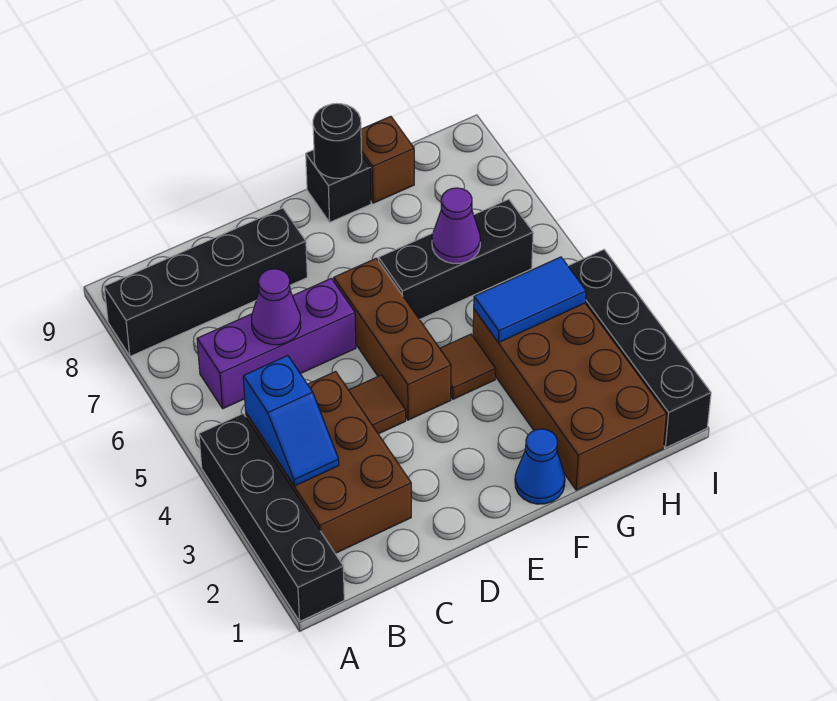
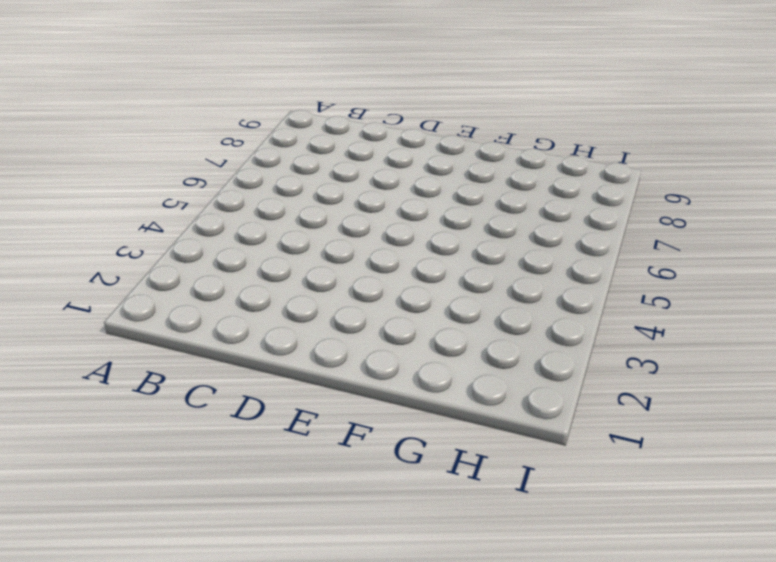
none -> black brick A1:A4 level 1
none -> black brick A8:D8 level 1
none -> brown brick B2:C4 level 1

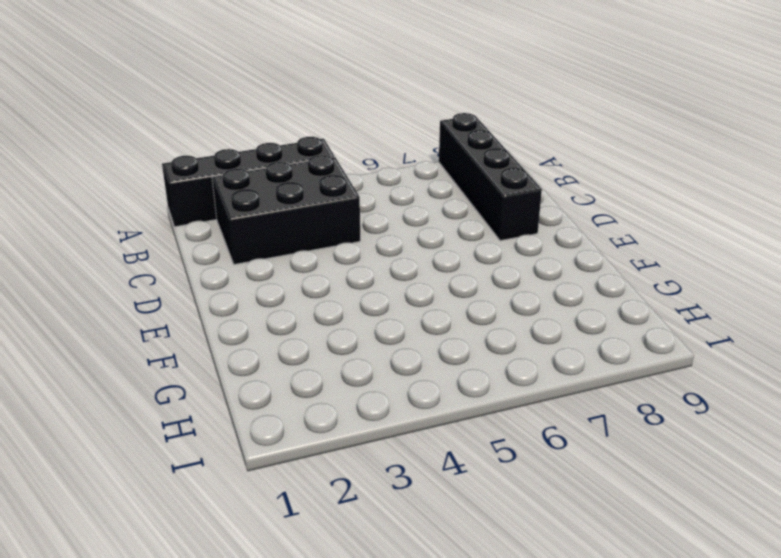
black brick B2:C4 level 1 -> brown brick B2:C4 level 1
none -> purple brick B6:D6 level 1
none -> brown tile D4 level 1
none -> brown brick E4:E6 level 1

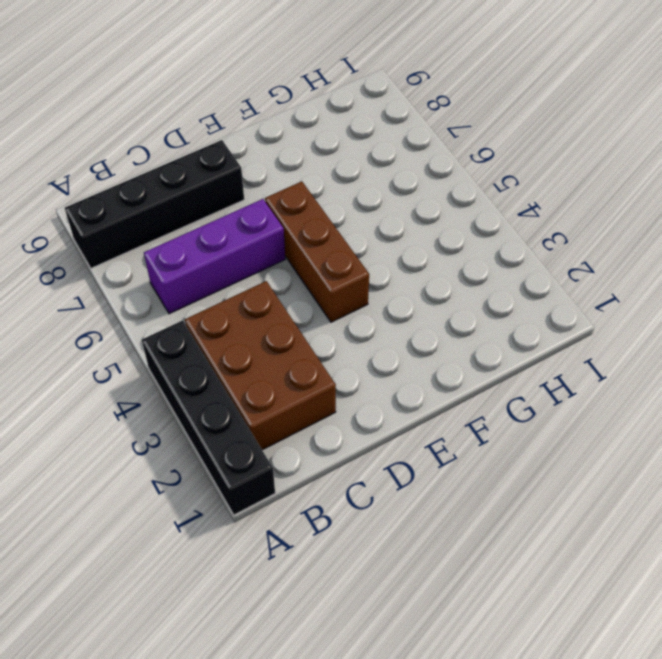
none -> brown tile D4 level 1
none -> blue cone F1 level 1
none -> brown tile F4 level 1

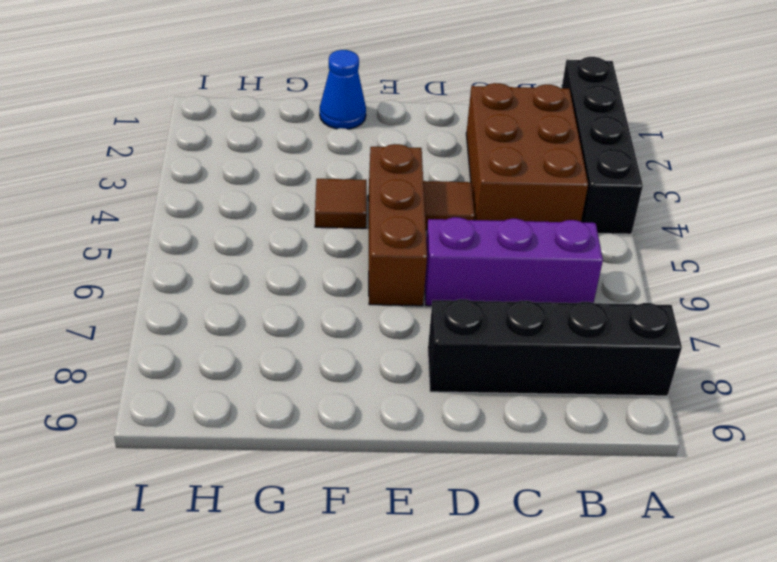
none -> black brick F6:H6 level 1
none -> black brick F9 level 1
none -> brown brick G1:H4 level 1

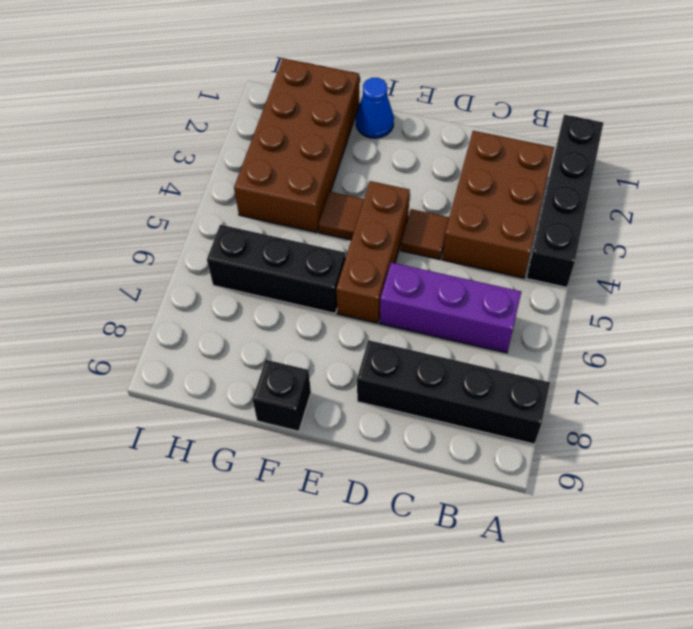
none -> brown brick G9 level 1
none -> black brick I1:I4 level 1
none -> blue slope B3:B4 level 2 top 4

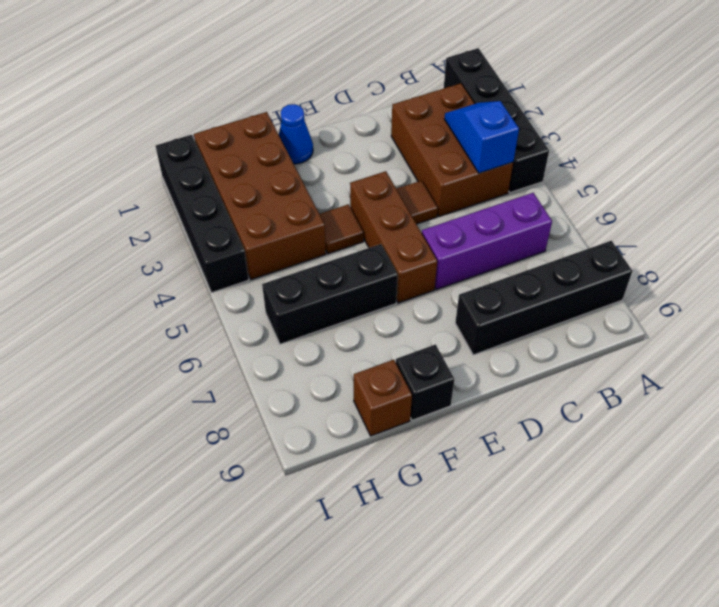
none -> purple cone C6 level 2
none -> black round brick F9 level 2
none -> blue tile G4:H4 level 2

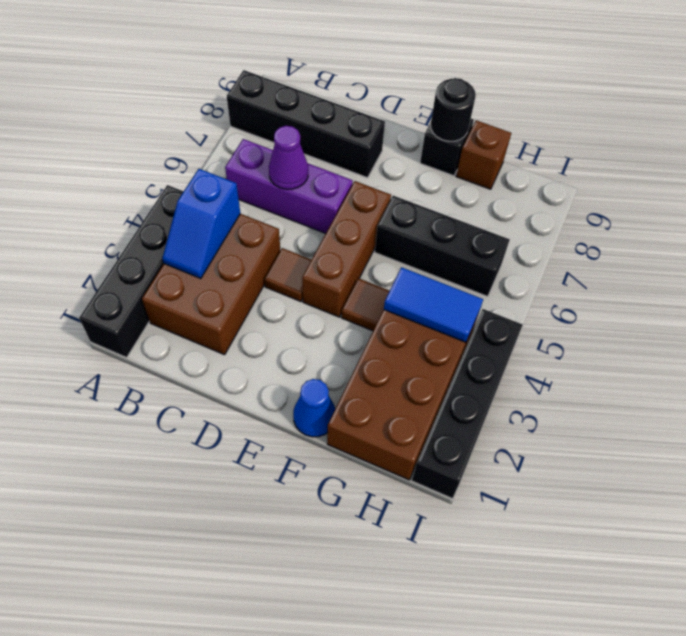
none -> purple cone G6 level 2

